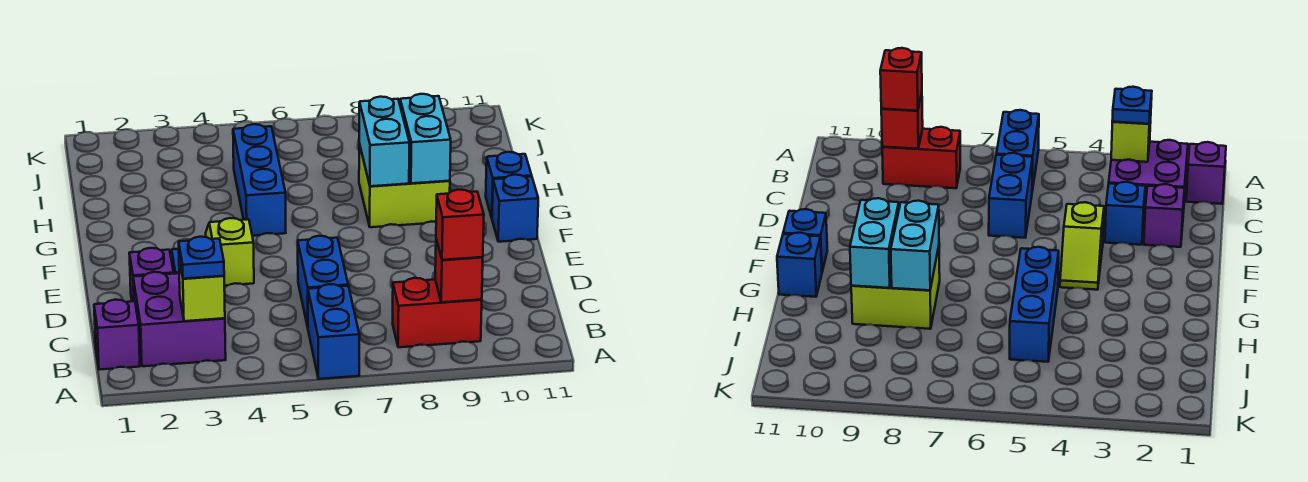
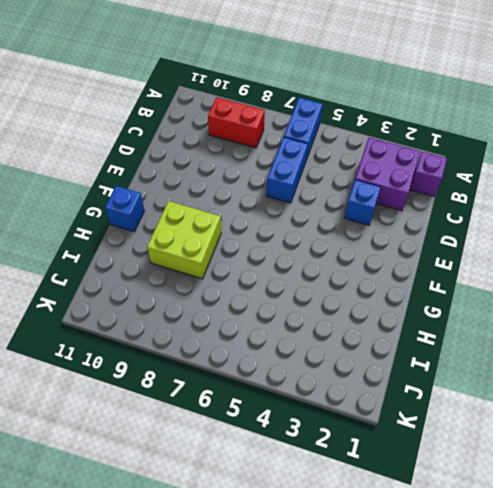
none -> purple brick D2 level 1
none -> lime slope E4:F4 level 1 top E
none -> blue brick F11 level 1

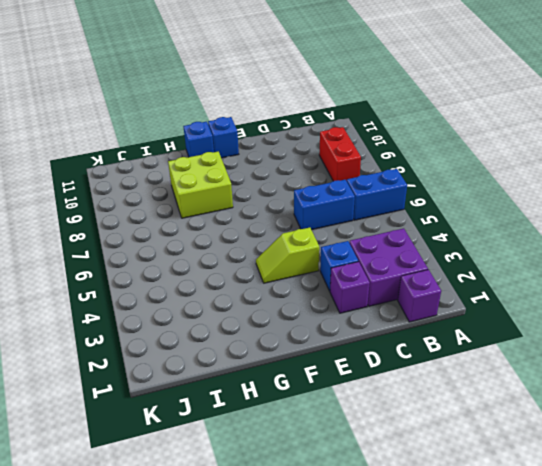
none -> blue brick G5:I5 level 1
none -> lime brick B3 level 2
none -> red brick B9 level 2

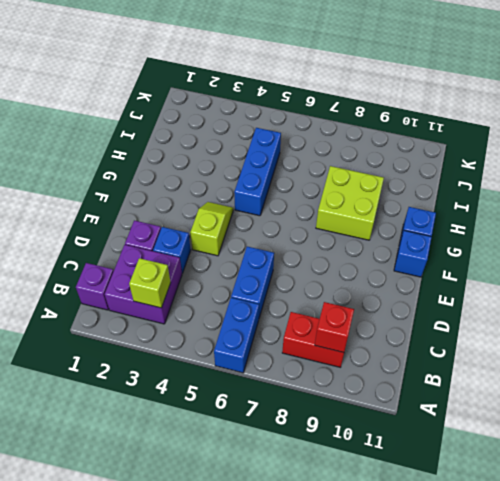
none -> cyan brick G8:H8 level 2
none -> cyan brick G9:H9 level 2
none -> blue plate B3 level 3

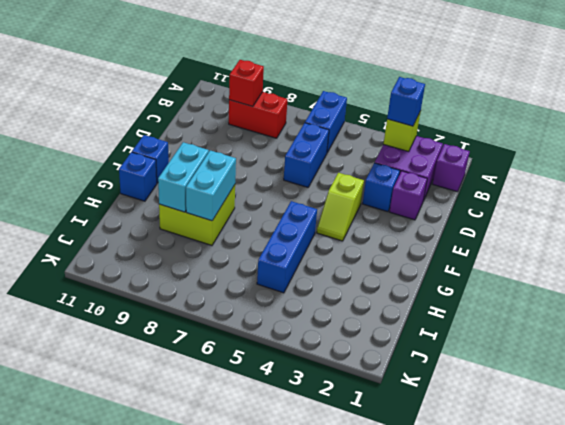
blue brick B3 level 3 -> blue plate B3 level 3
none -> red brick B9 level 3

